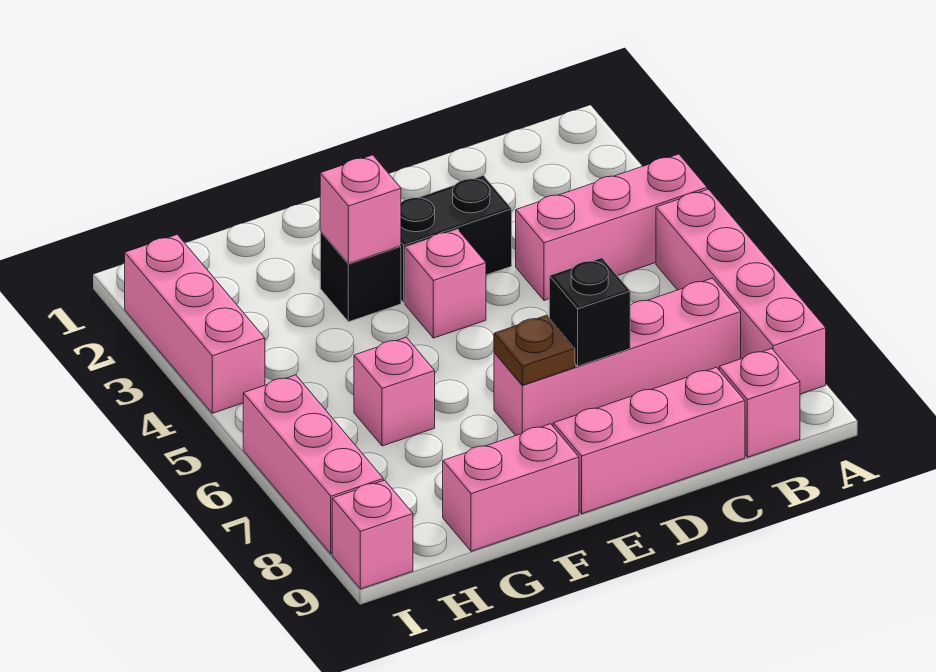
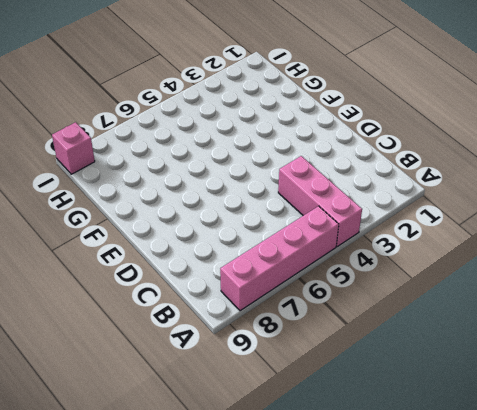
none -> pink brick B7:E7 level 1
none -> pink brick B9 level 1
none -> pink brick C9:E9 level 1

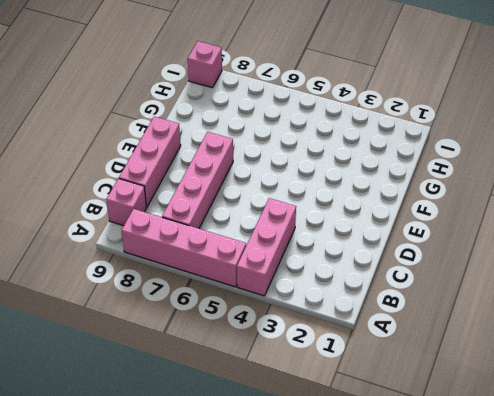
none -> black brick D3:E3 level 1
none -> pink brick E4 level 1
none -> black brick F3 level 1

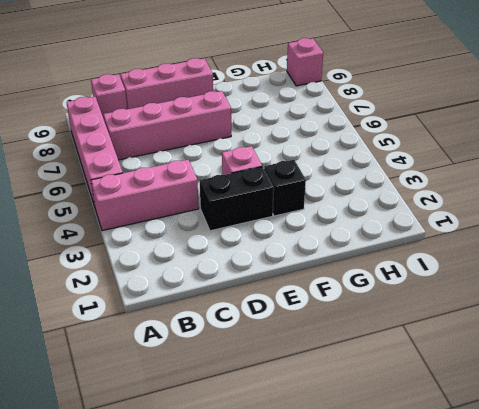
none -> pink brick F9:G9 level 1
none -> pink brick G6 level 1
none -> pink brick I2:I4 level 1

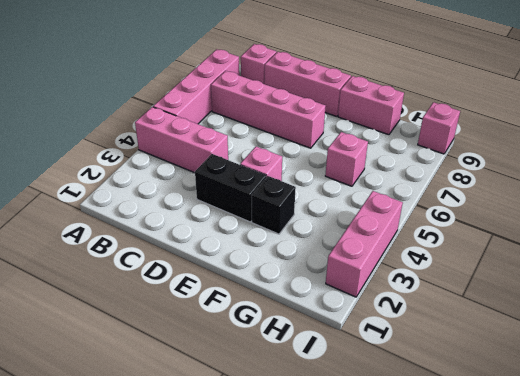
none -> pink brick I6:I8 level 1
none -> black brick D7 level 2
none -> brown plate E7 level 2

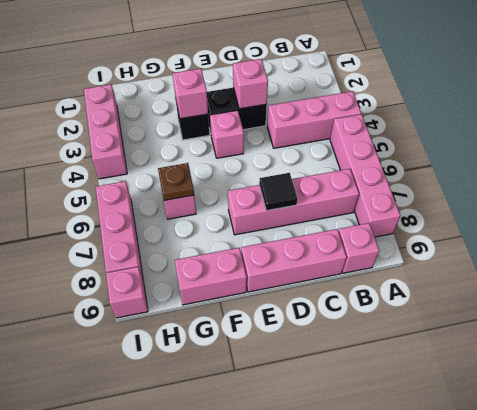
pink brick D3 level 2 -> none
black tile D7 level 2 -> black brick D7 level 2
brown plate G6 level 2 -> brown plate E7 level 2

